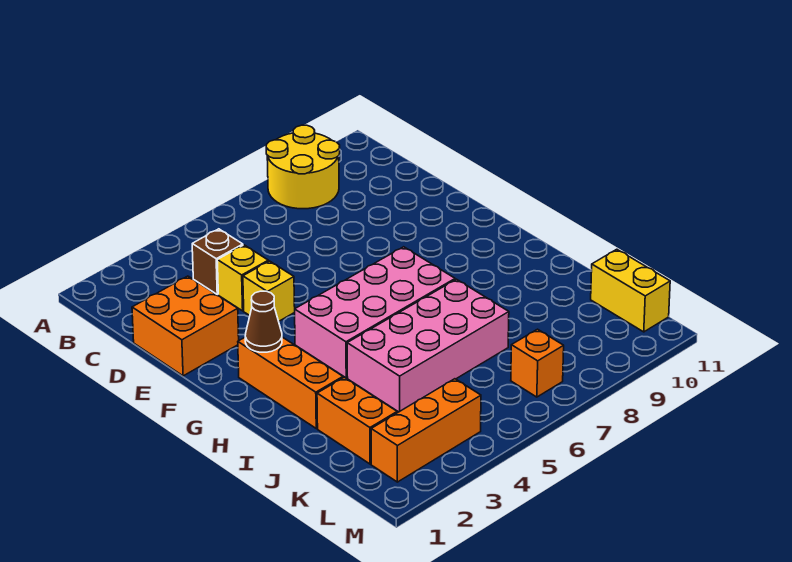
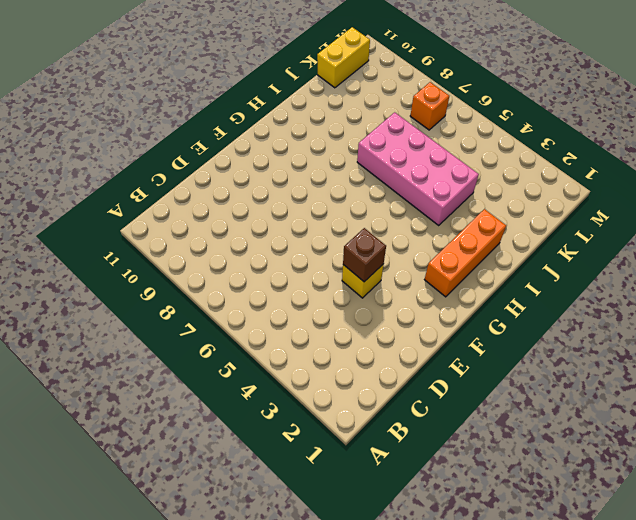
brown brick E4 level 2 -> brown brick C4 level 1
none -> yellow round brick A8:B9 level 1
none -> orange brick D1:E2 level 1
none -> yellow brick D4 level 1

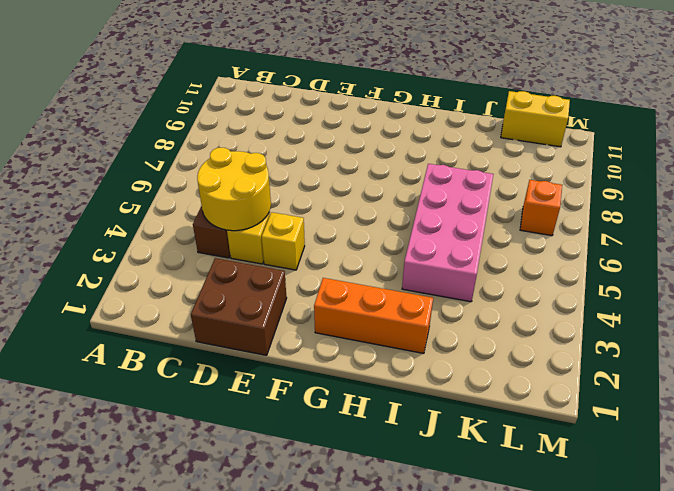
yellow round brick C4:D5 level 2 -> yellow round brick A8:B9 level 1
brown brick D1:E2 level 1 -> orange brick D1:E2 level 1
none -> pink brick G4:H7 level 1
none -> orange brick J2:K2 level 1
none -> orange brick L2:L4 level 1

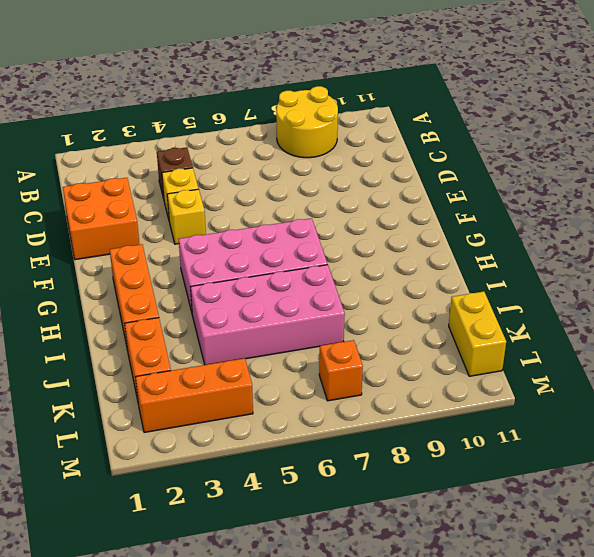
none -> brown cone G2 level 2

